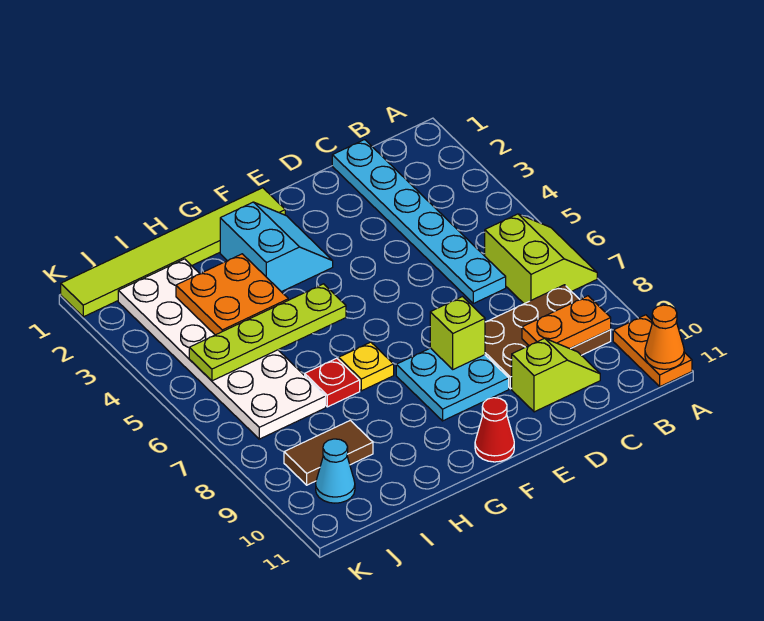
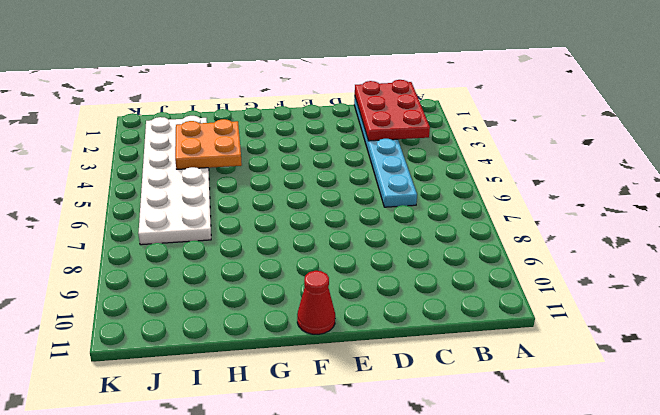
red plate B1:C3 level 2 -> none
none -> lime slope A6:B7 level 1 top B
none -> orange plate A10:A11 level 1
none -> brown plate B8:D9 level 1

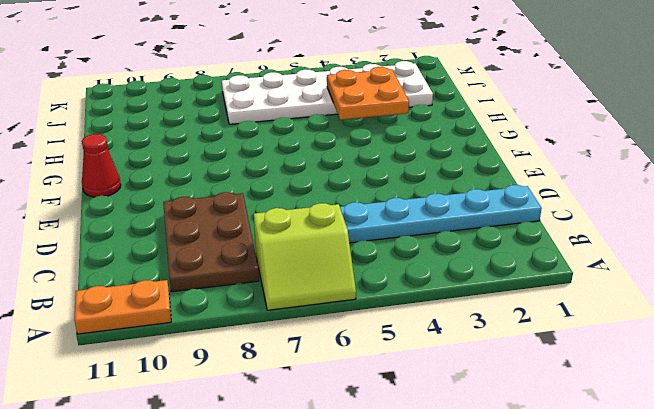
none -> lime slope C10:D10 level 1 top D
none -> cyan plate E8:F9 level 1
none -> lime tile F1:K1 level 1

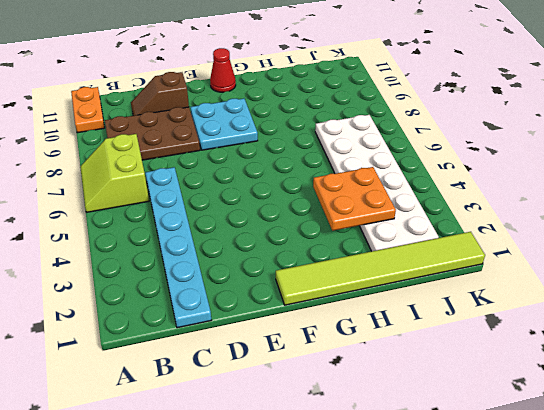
brown slope C10:D10 level 1 top D -> lime slope C10:D10 level 1 top D
none -> cyan slope F2:G3 level 1 top G
none -> yellow plate G7 level 1
none -> red plate H7 level 1

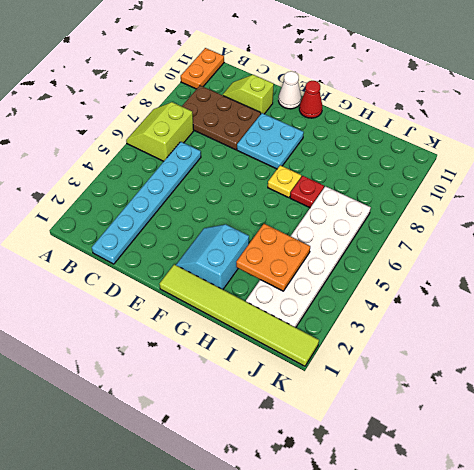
white cone E11 level 1 -> none
none -> brown tile I9:J9 level 1
none -> cyan cone J10 level 1
none -> orange cone A11 level 2

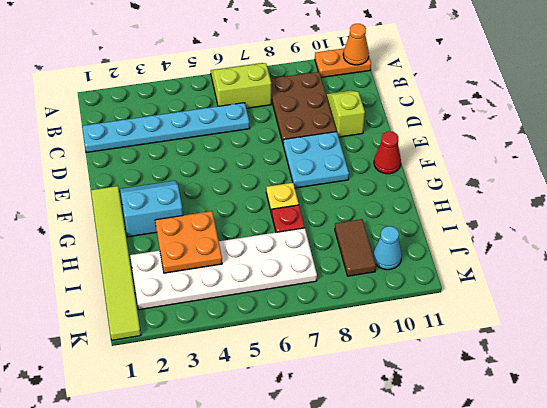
none -> orange plate B9:C9 level 2
none -> lime brick E8 level 2
none -> lime plate G5:J5 level 2

